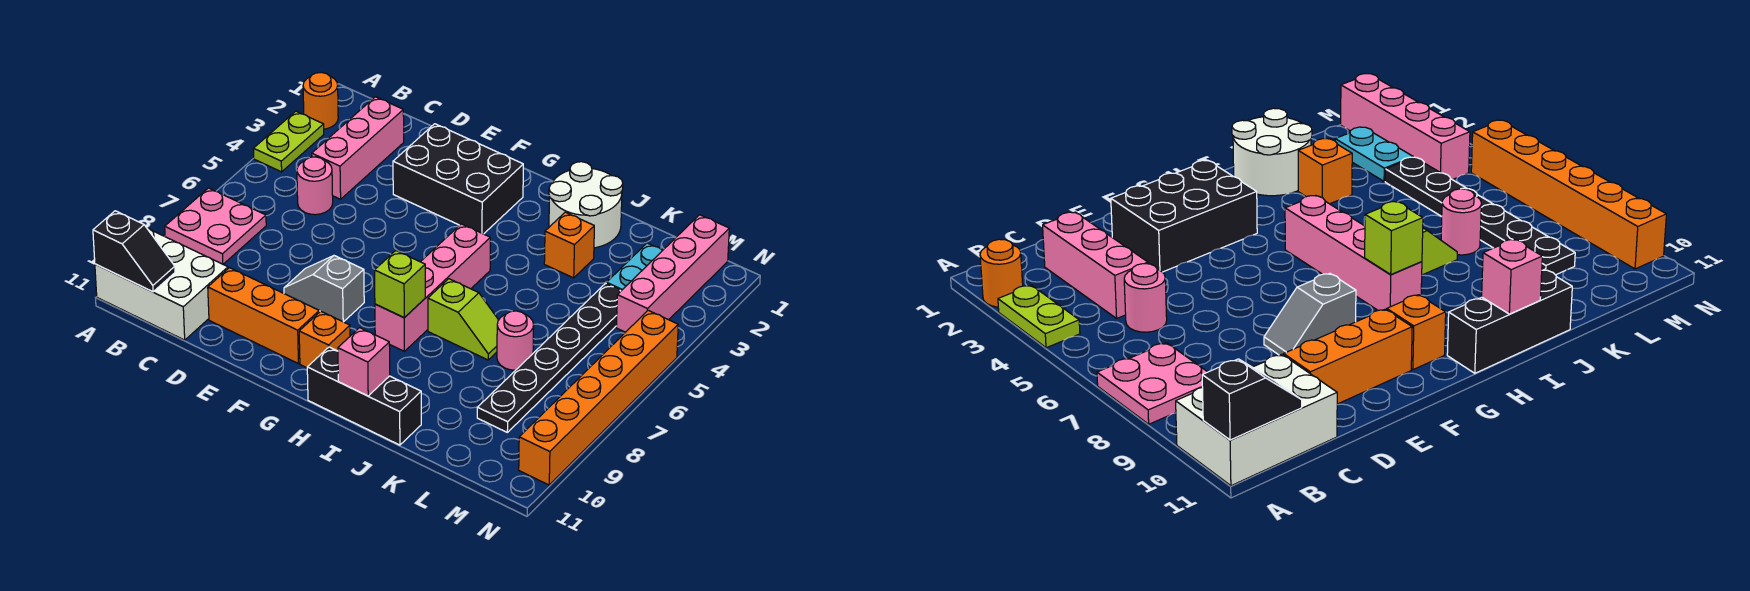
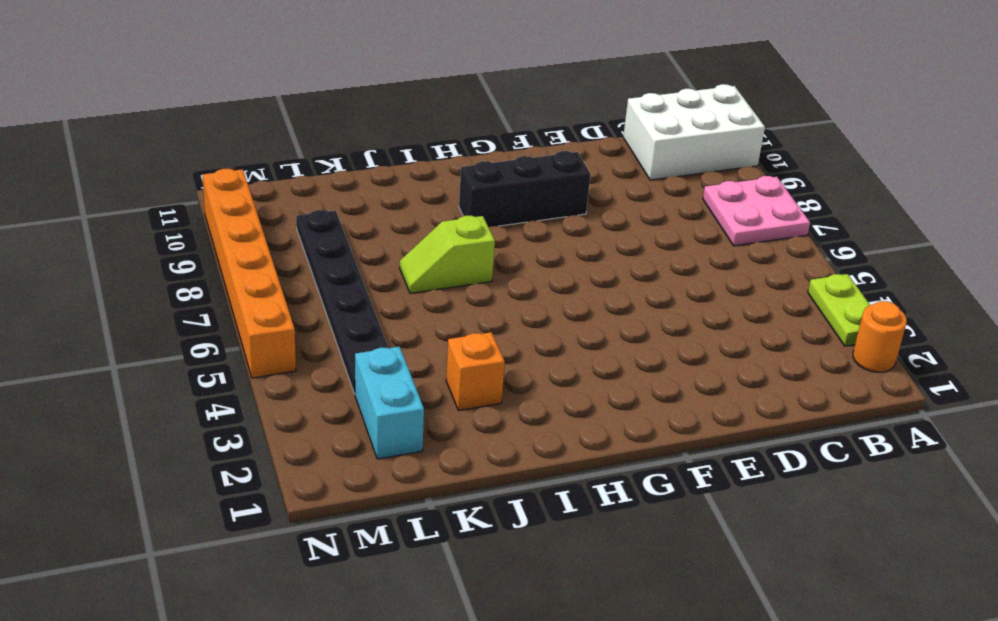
black brick F9:H9 level 1 -> black brick H11:J11 level 1
cyan brick L2:L3 level 1 -> cyan plate L2:L3 level 1
none -> pink brick C2:C4 level 1
none -> pink round brick C5 level 1
none -> orange brick D10:F10 level 1

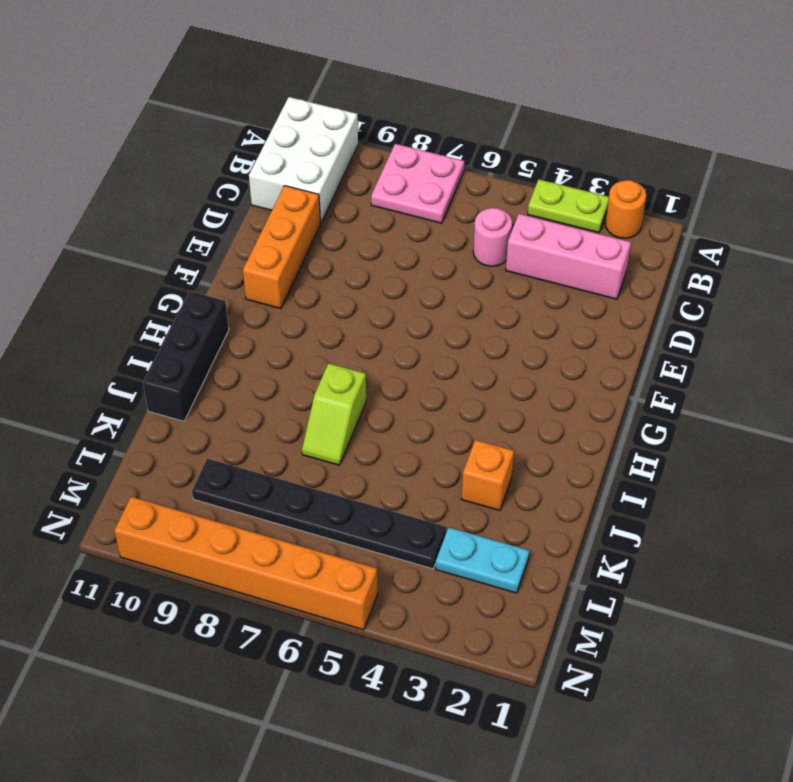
none -> black brick E2:G3 level 1
none -> grey slope E8:F8 level 1 top F
none -> orange brick G10 level 1

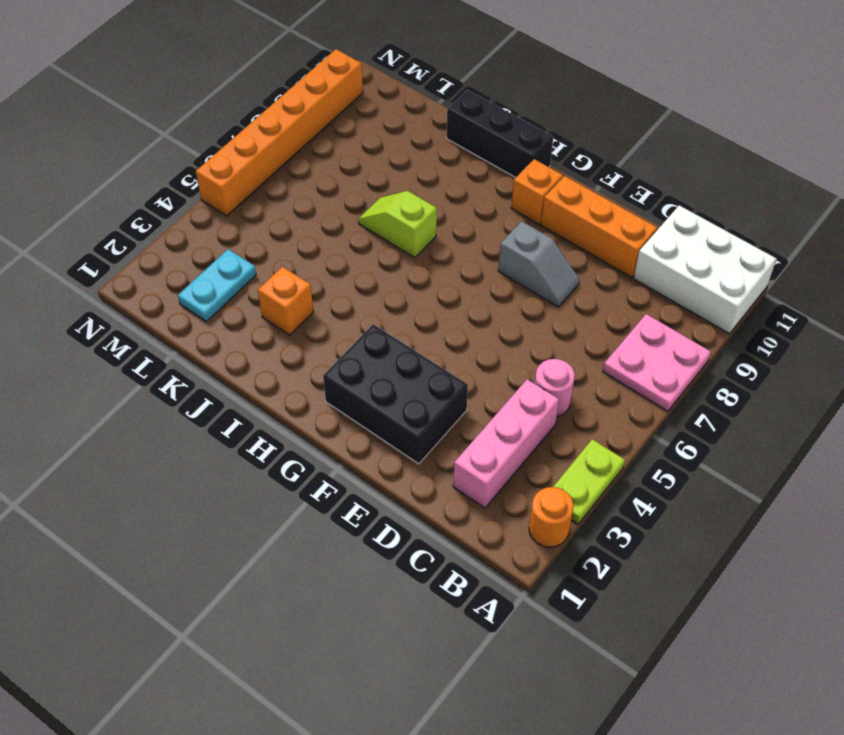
none -> pink brick H5:H8 level 1
none -> white round brick I1:J2 level 1
none -> pink round brick K7 level 1

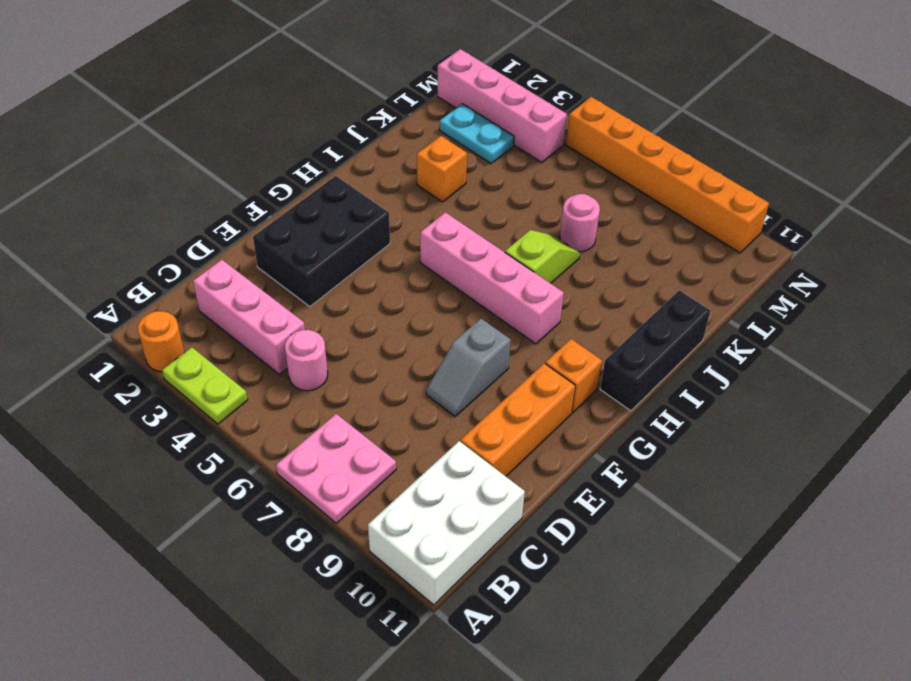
none -> white round brick I1:J2 level 1
none -> black plate L4:L9 level 1
none -> black slope A11:B11 level 2 top A

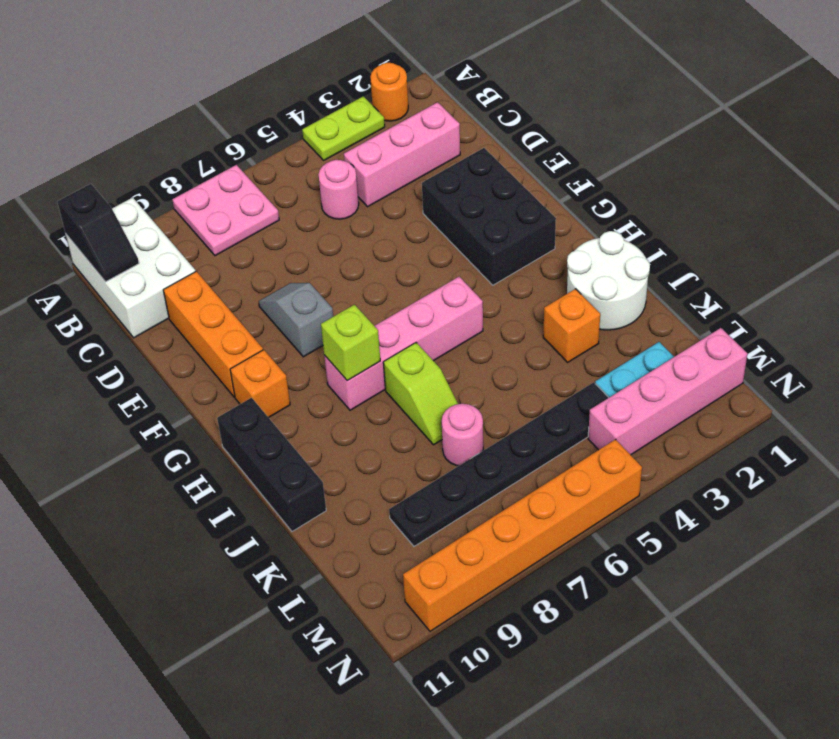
none -> pink brick I11 level 2

